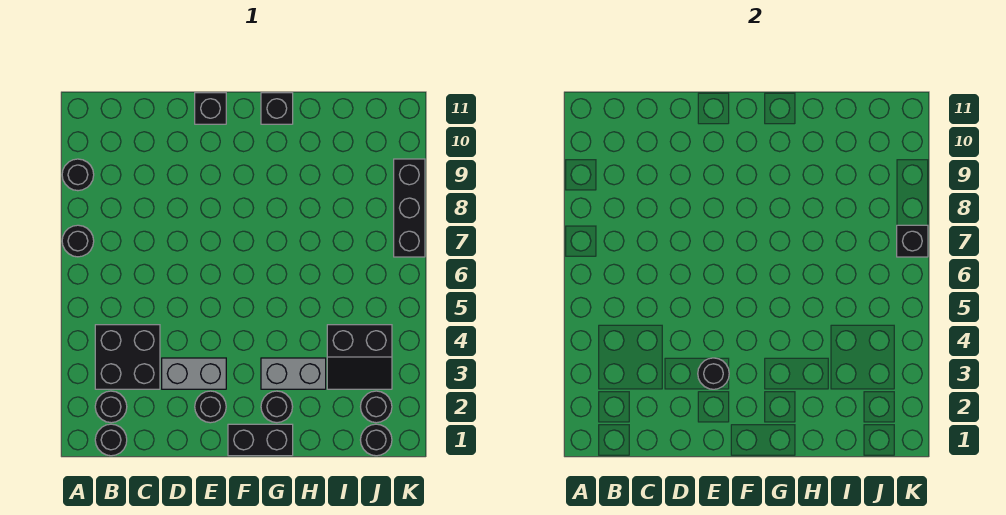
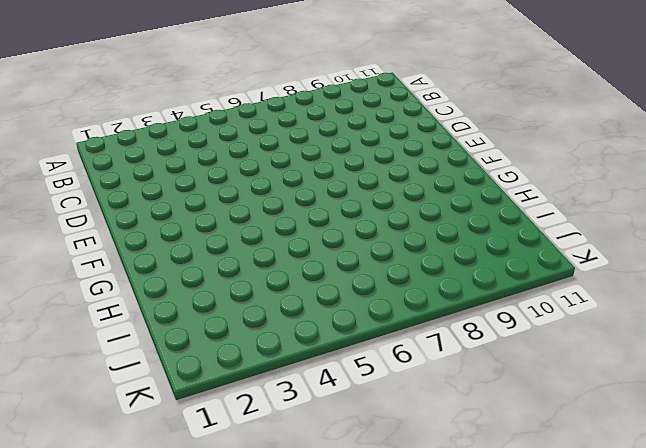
none -> black round brick A7 level 1
none -> black round brick A9 level 1
none -> black round brick B1 level 1

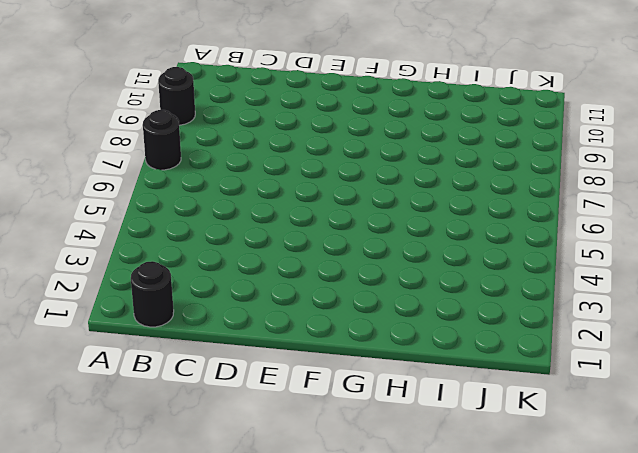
none -> black round brick B2 level 1
none -> black brick B3:C4 level 1
none -> grey brick D3:E3 level 1

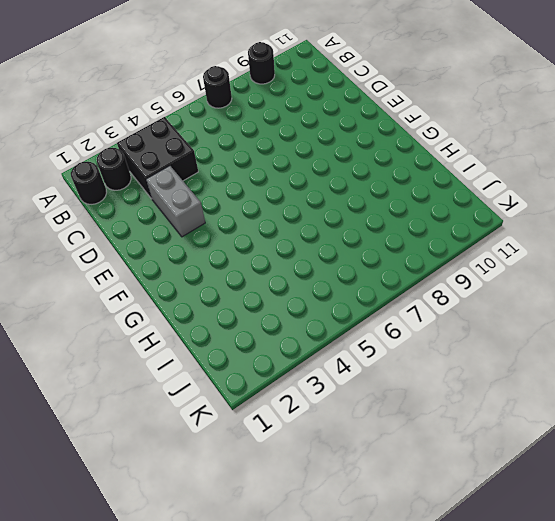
none -> black round brick E2 level 1
none -> black brick E11 level 1
none -> black brick F1:G1 level 1

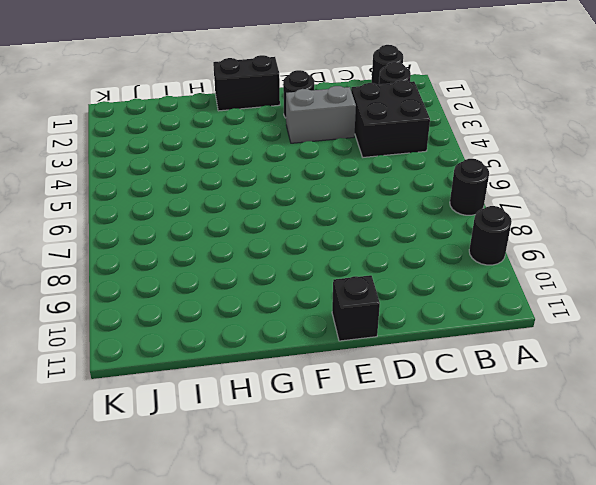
none -> black round brick G2 level 1
none -> grey brick G3:H3 level 1
none -> black brick G11 level 1

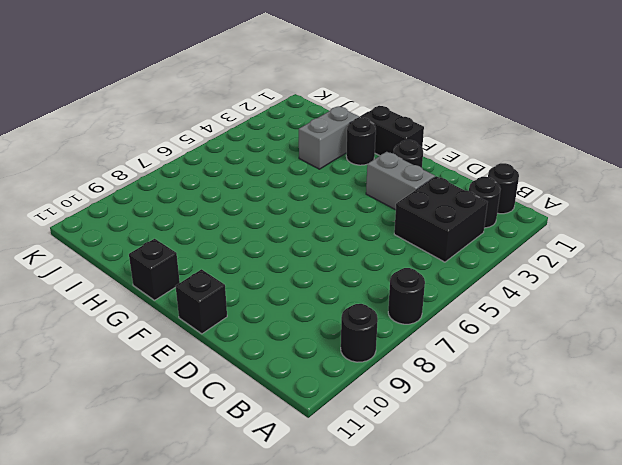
grey brick H2:H3 level 1 -> grey brick G3:H3 level 1
none -> black slope I3:J4 level 1 top 4
none -> black round brick J1 level 1
none -> black round brick J2 level 1

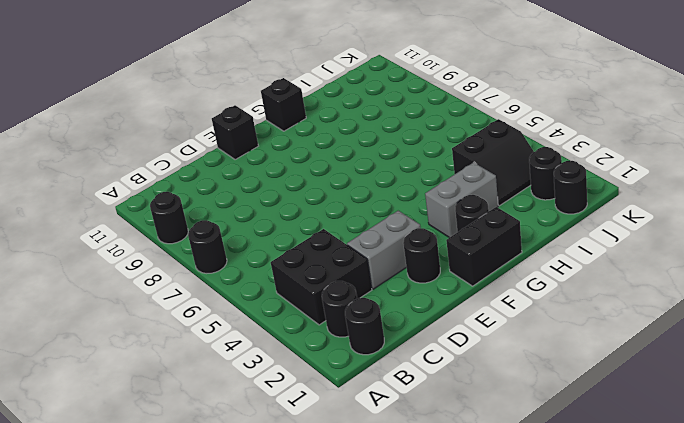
none -> black brick K7:K9 level 1
none -> black round brick E3 level 2
none -> black brick K7 level 2

